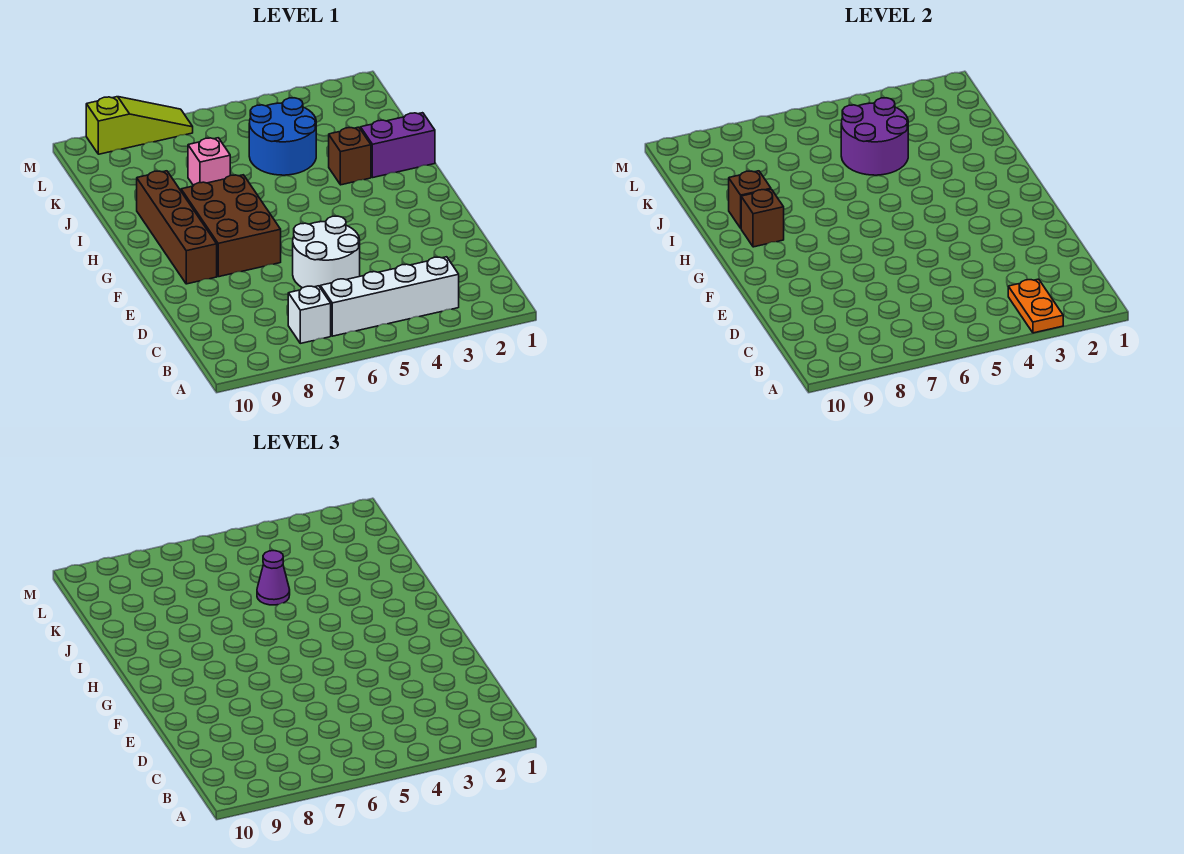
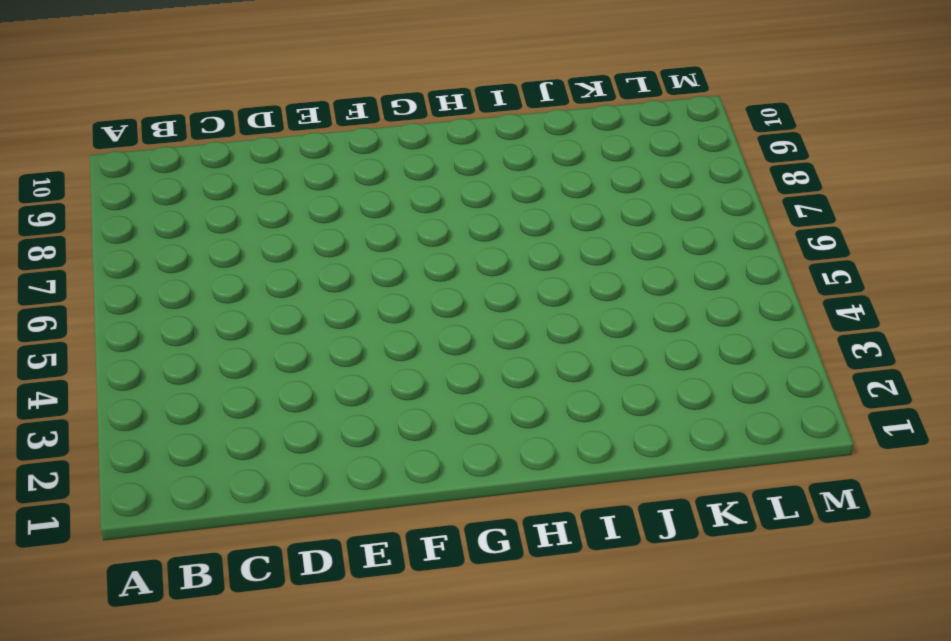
none -> white brick B3:B6 level 1
none -> white brick B7 level 1
none -> white round brick D5:E6 level 1

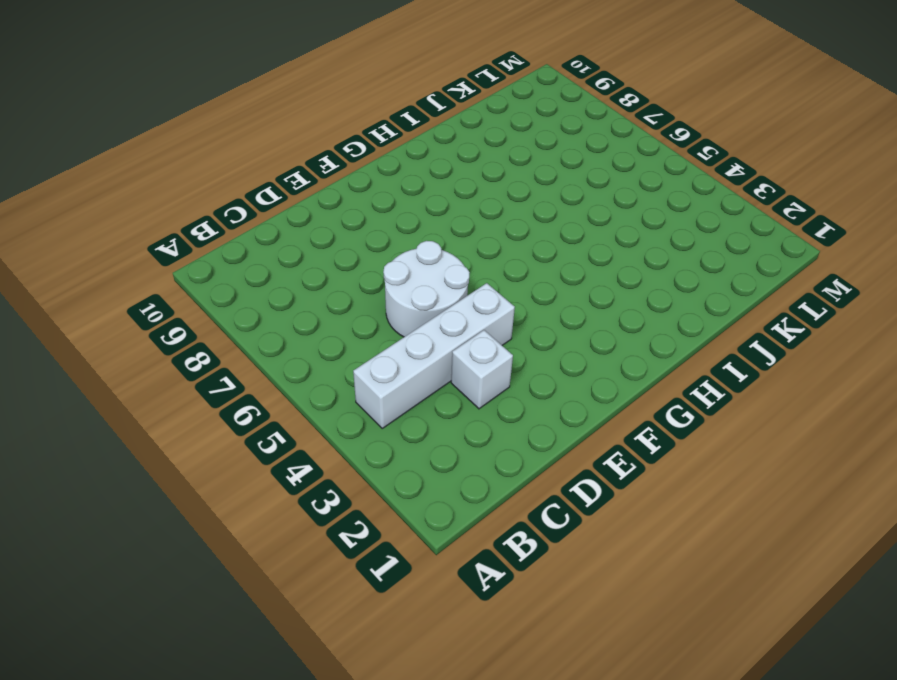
white brick B4:E4 level 1 -> white brick B3:B6 level 1
white brick D3 level 1 -> white brick B7 level 1
none -> brown brick F7:H8 level 1
none -> brown brick F9:I9 level 1
none -> purple brick I1:I2 level 1

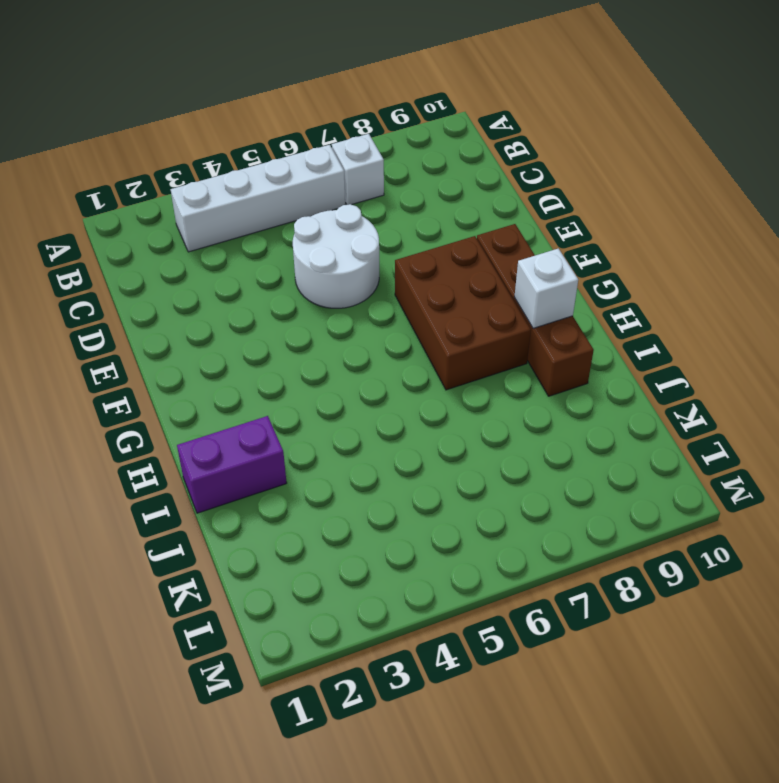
white brick H9 level 2 -> brown brick H9 level 2
none -> brown brick I3 level 1
none -> blue round brick J4:K5 level 1
none -> pink brick J7 level 1

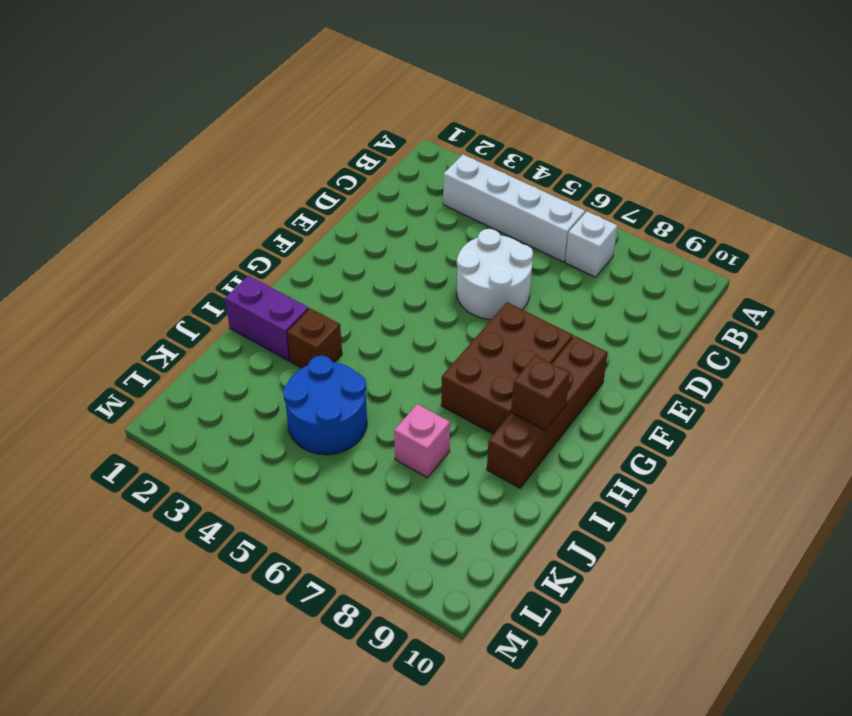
none -> lime slope M7:M9 level 1 top 9
none -> orange plate A3:B3 level 2
none -> brown brick I9 level 2

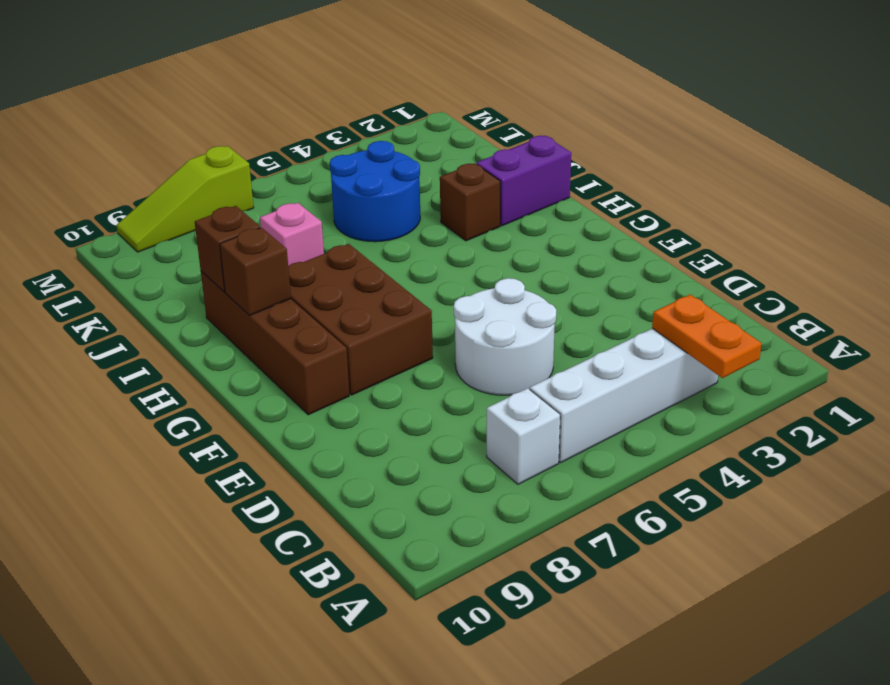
lime slope M7:M9 level 1 top 7 -> lime slope M7:M9 level 1 top 9
none -> purple round brick J4:K5 level 2
none -> purple cone J5 level 3

